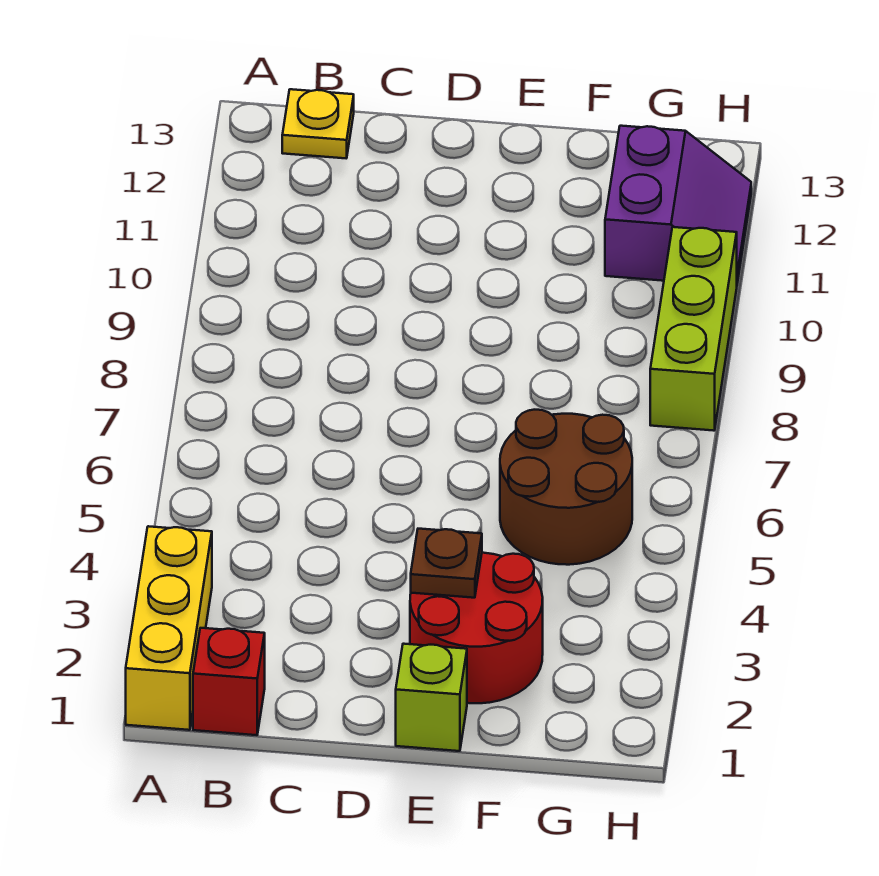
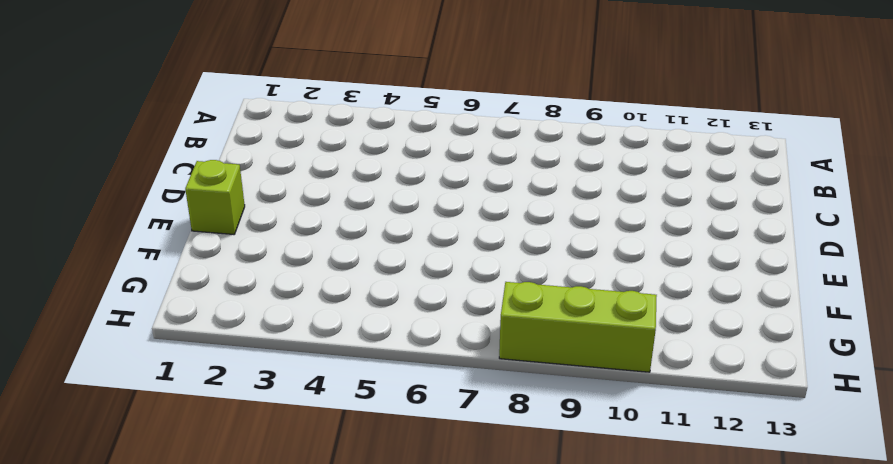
none -> yellow brick A1:A3 level 1
none -> red brick B1 level 1

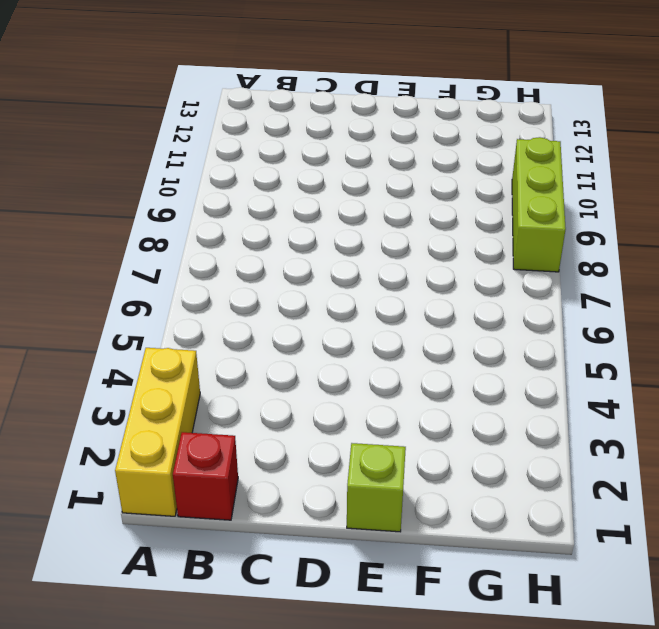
none -> yellow plate B13 level 1
none -> red round brick E2:F3 level 1

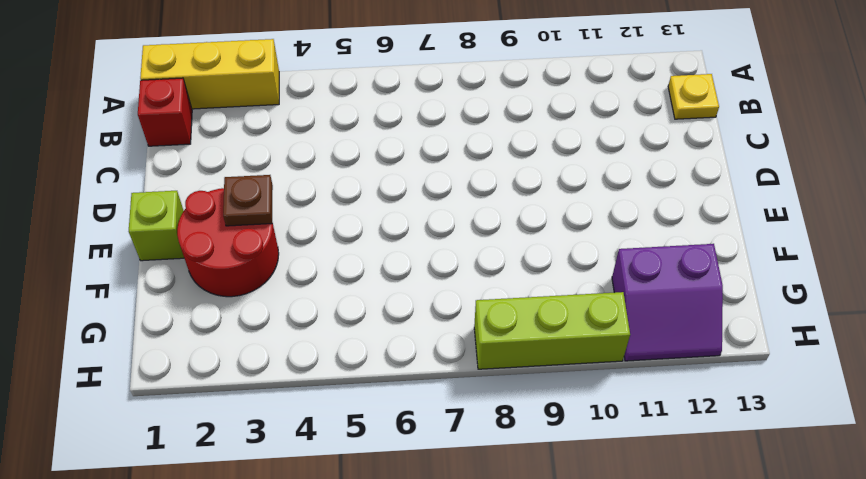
none -> brown round brick F5:G6 level 1

